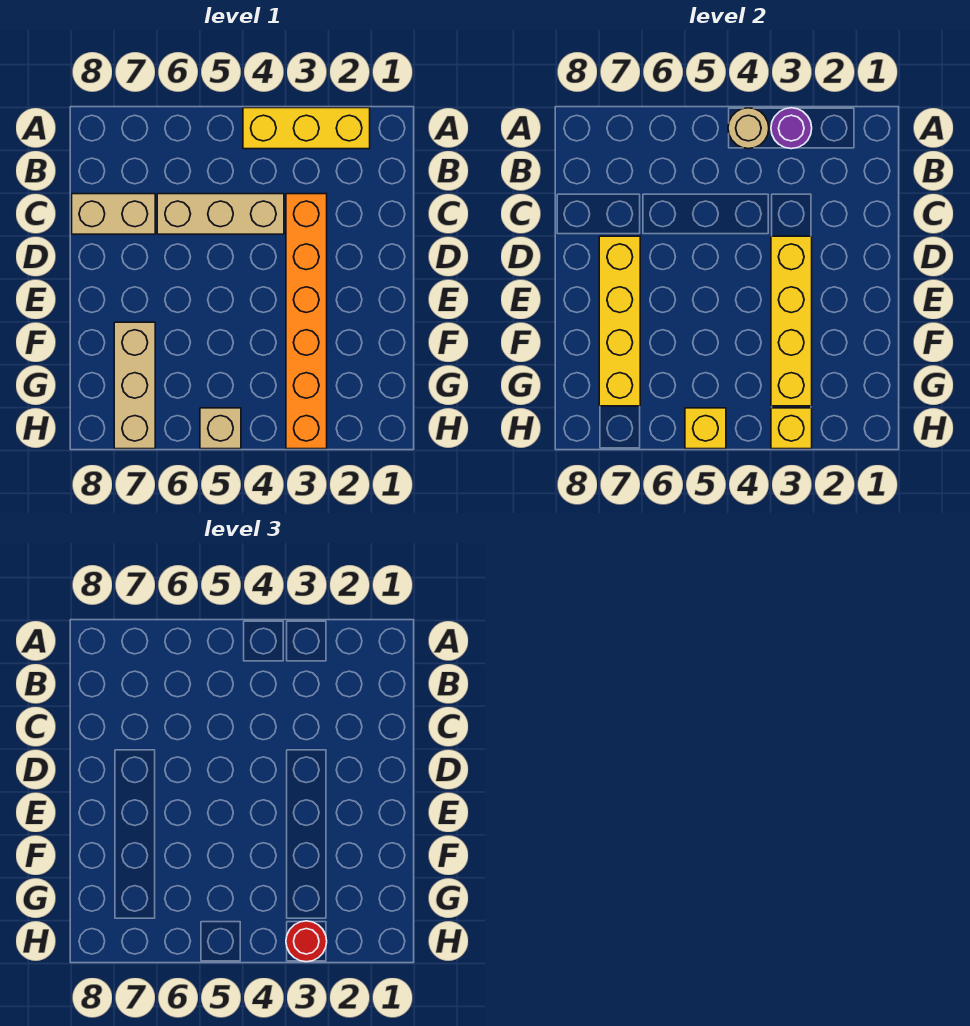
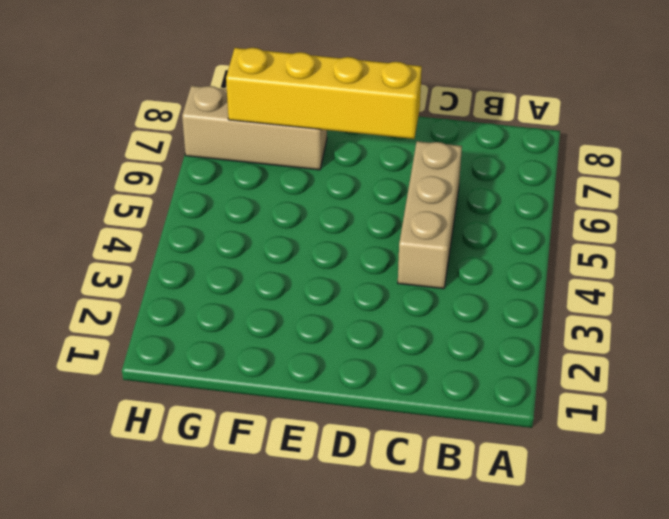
none -> yellow brick A2:A4 level 1
none -> orange brick C3:H3 level 1
none -> tan brick C7:C8 level 1

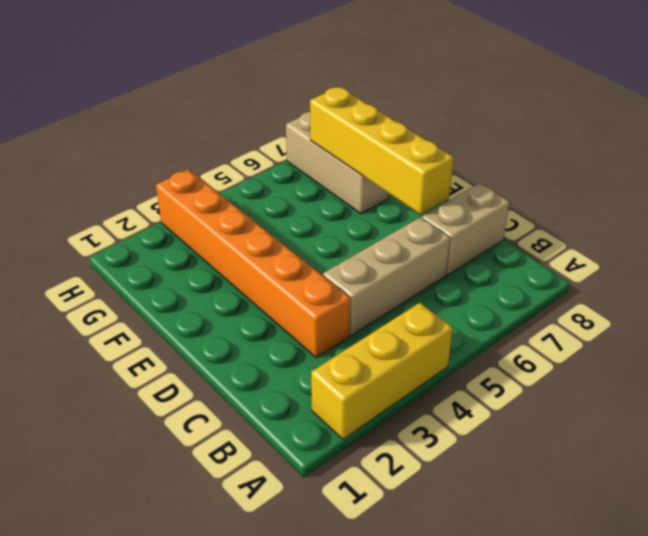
none -> tan brick H5 level 1
none -> purple round brick A3 level 2
none -> tan round brick A4 level 2

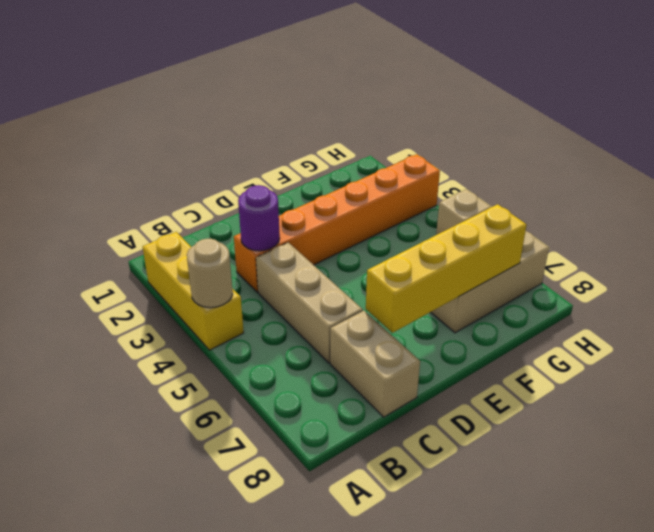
purple round brick C3 level 2 -> purple round brick A3 level 2
none -> yellow brick D3:G3 level 2
none -> yellow brick H3 level 2
none -> yellow brick H5 level 2

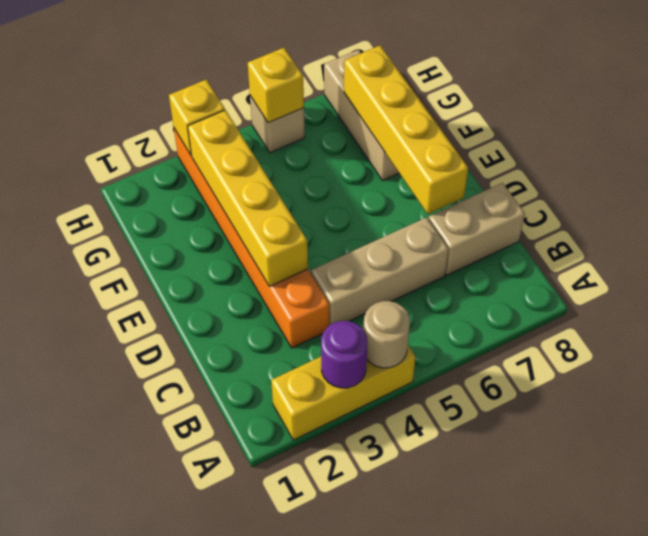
none -> red round brick H3 level 3

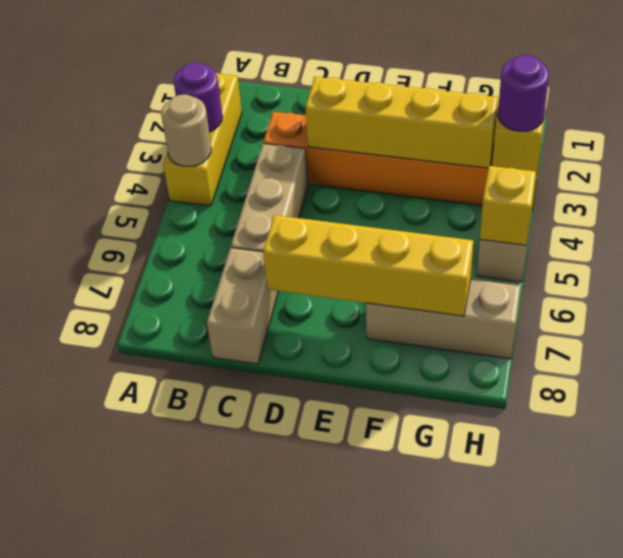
purple round brick H3 level 3 -> red round brick H3 level 3

